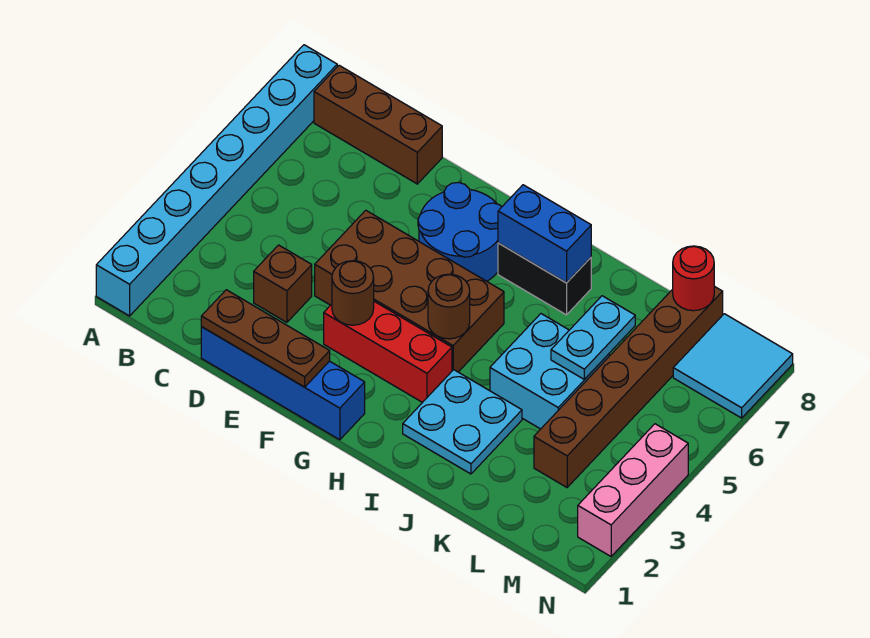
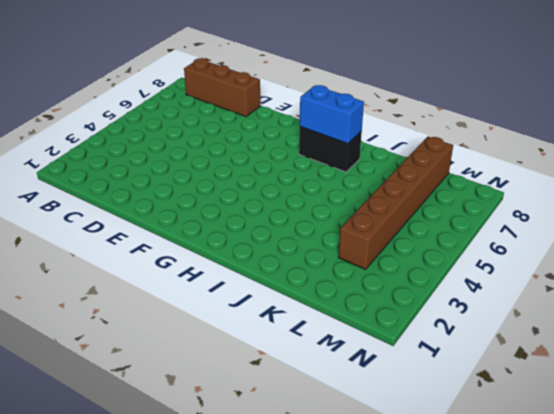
none -> cyan brick A1:A8 level 1
none -> blue brick D1:G1 level 1
none -> brown brick D3 level 1

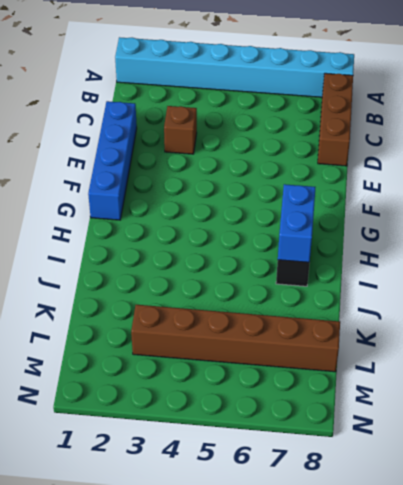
none -> brown brick E4:H5 level 1
none -> red brick F3:H3 level 1
none -> blue round brick F6:G7 level 1

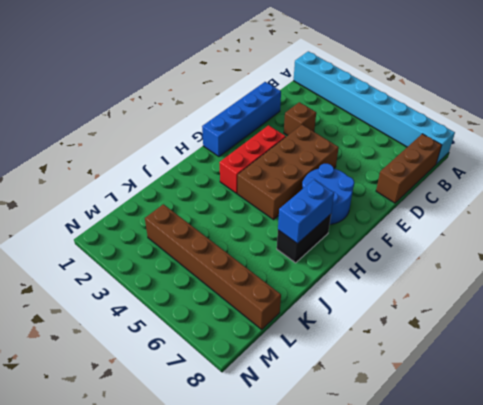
none -> cyan plate I2:J3 level 1
none -> cyan brick J4:K5 level 1
none -> cyan tile M7:N8 level 1

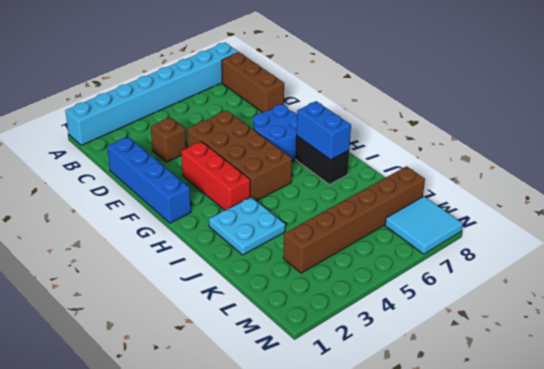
none -> cyan brick J4:K5 level 1
none -> pink brick N2:N4 level 1
none -> brown plate D1:F1 level 2

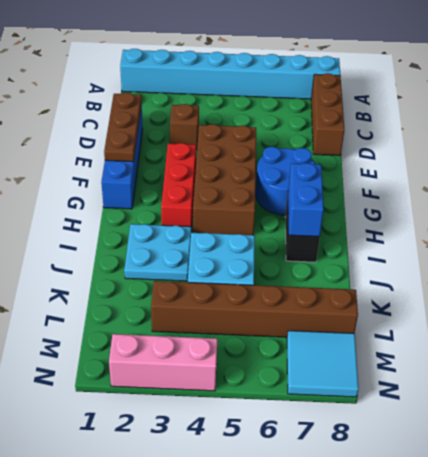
none -> brown round brick F3 level 2
none -> brown round brick H4 level 2
none -> cyan plate K5:K6 level 2

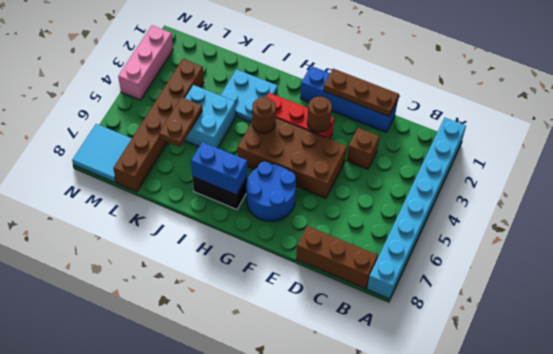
brown plate K5:K6 level 2 -> cyan plate K5:K6 level 2
none -> red round brick L8 level 2

